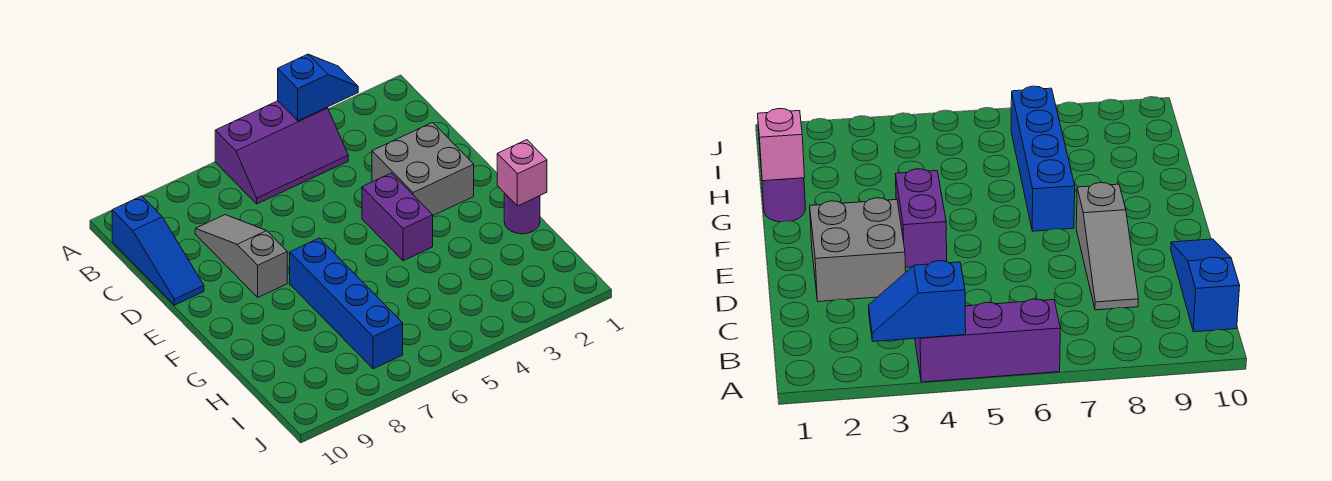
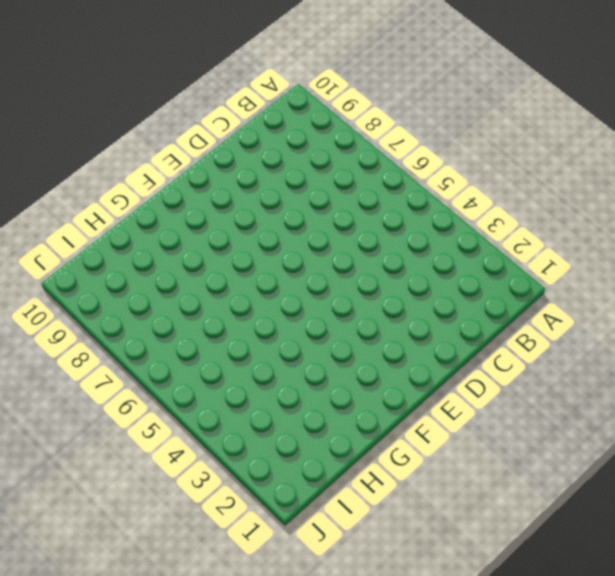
none -> purple slope A4:B6 level 1 top A
none -> blue slope B10:D10 level 1 top B

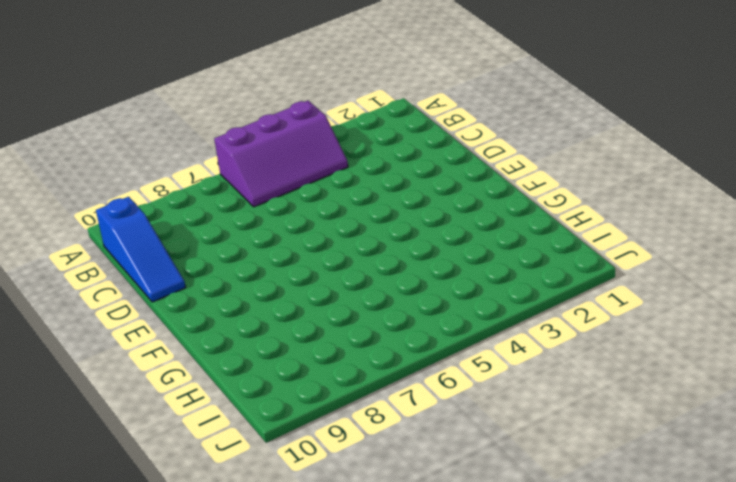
none -> grey slope C8:E8 level 1 top E
none -> grey brick D2:E3 level 1

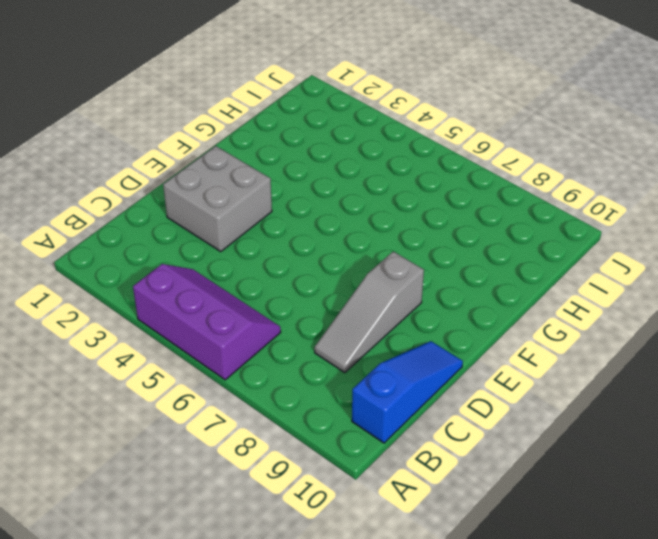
none -> purple brick E4:F4 level 1
none -> blue brick F7:I7 level 1

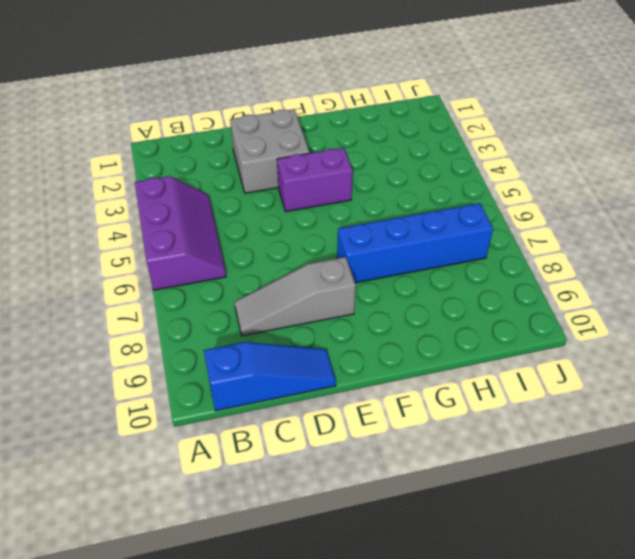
none -> purple round brick G1 level 1
none -> blue slope A3:A4 level 2 top 4

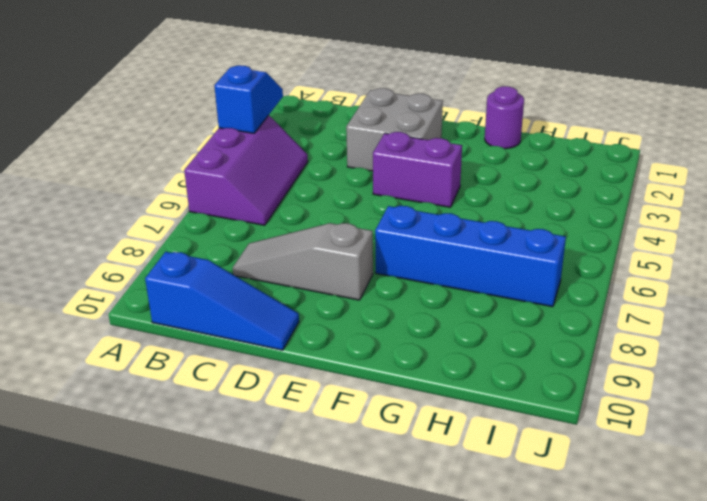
none -> pink brick G1 level 2

